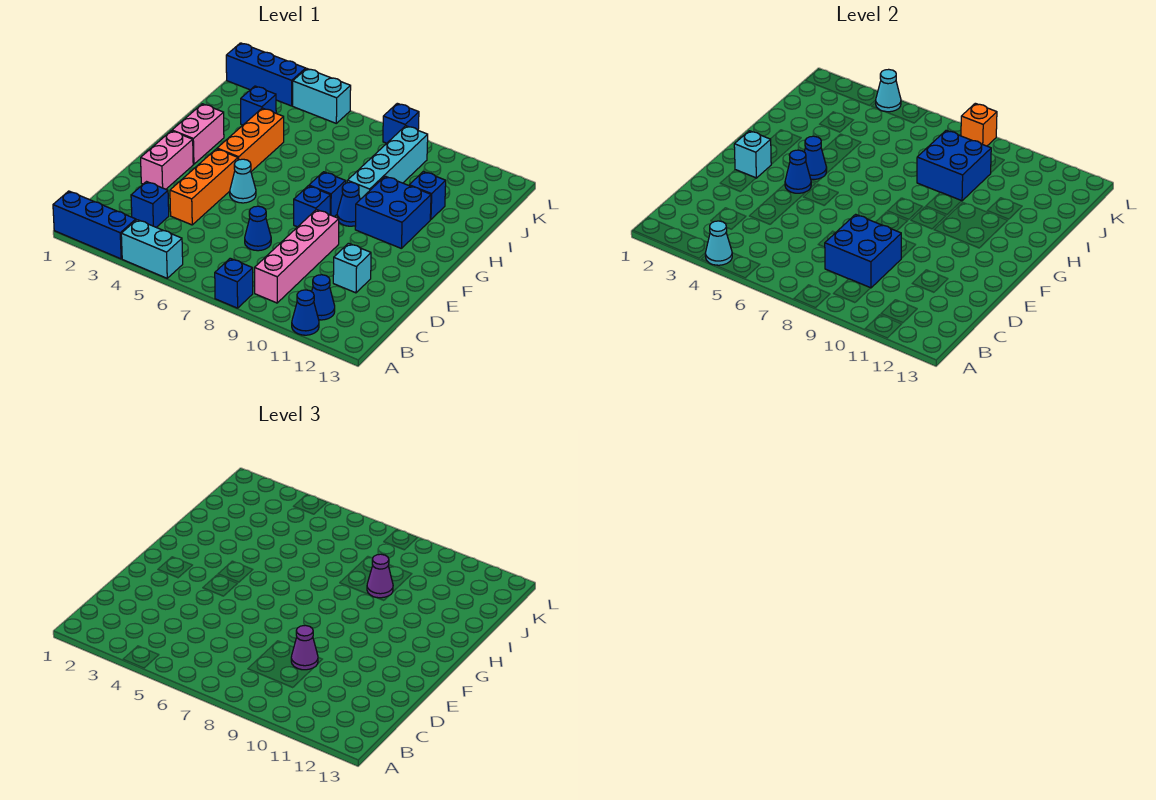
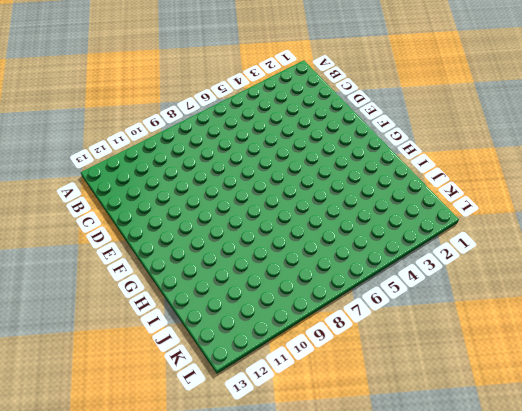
none -> blue brick A1:A3 level 1
none -> cyan brick A4:A5 level 1
none -> blue brick A8 level 1
none -> blue cone A11 level 1

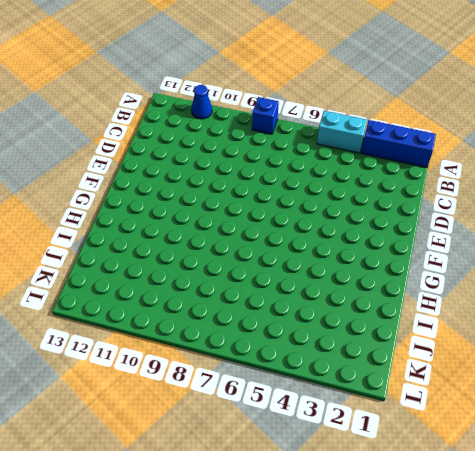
none -> pink brick B9:E9 level 1
none -> blue cone B11 level 1
none -> blue brick C3 level 1
none -> orange brick D4:F4 level 1

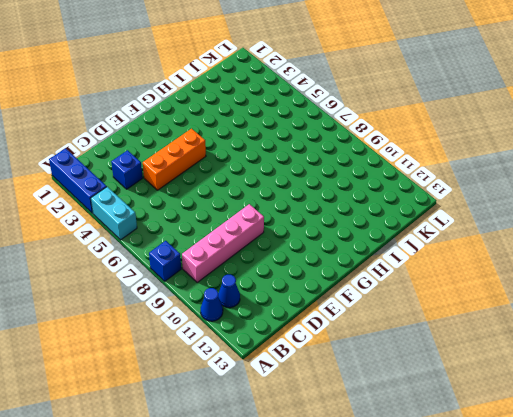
none -> blue cone D7 level 1
none -> cyan brick D11 level 1
none -> pink brick E2:F2 level 1
none -> cyan cone F5 level 1

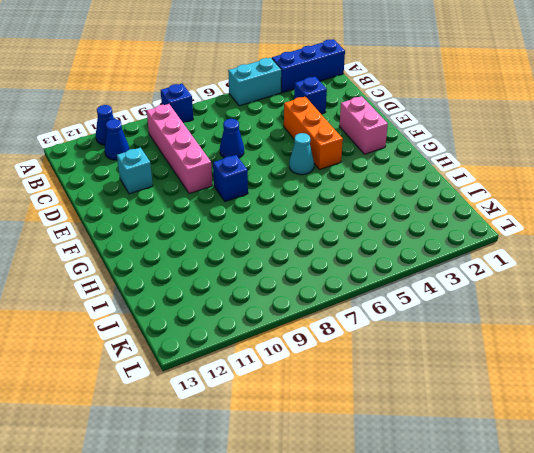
none -> pink brick G2:H2 level 1
none -> orange brick G4:I4 level 1
none -> blue brick G8 level 1
none -> blue cone G9 level 1

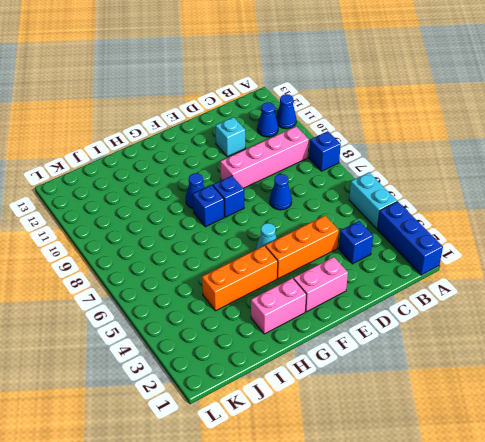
none -> blue brick G10:H11 level 1
none -> cyan brick H9:K9 level 1
none -> blue brick I11 level 1
none -> blue brick J3 level 1

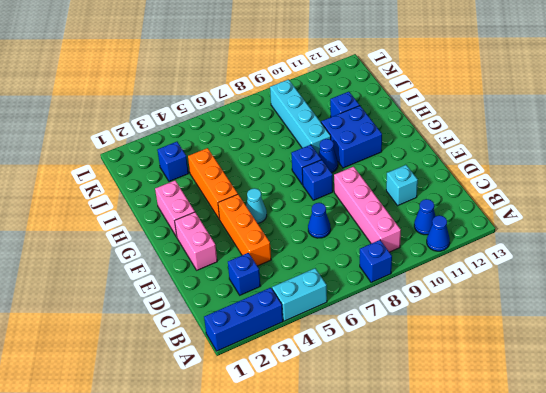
none -> blue brick L1:L3 level 1
none -> cyan brick L4:L5 level 1
none -> blue brick L8 level 1
none -> cyan cone A4 level 2

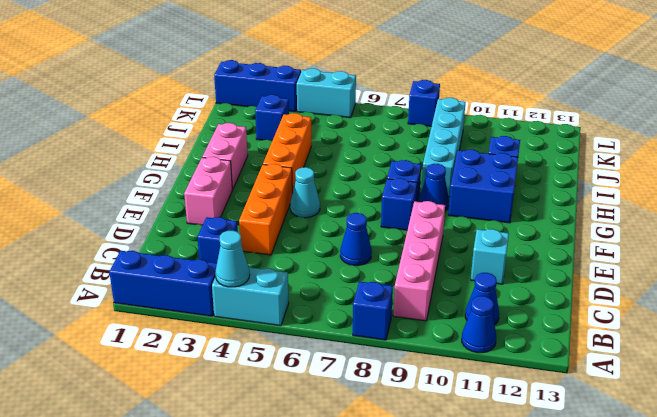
none -> blue brick C8:D9 level 2
none -> cyan brick F2 level 2
none -> blue cone F4 level 2
none -> blue cone G4 level 2

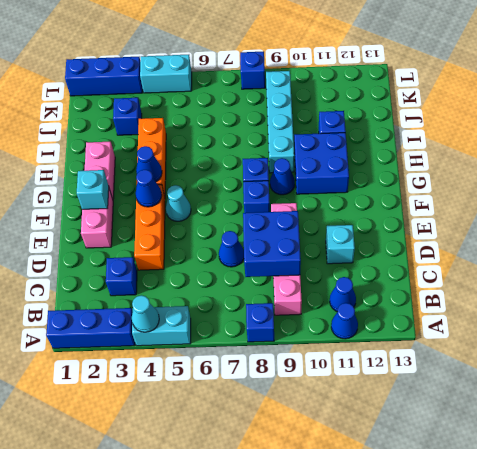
none -> blue brick I8:J9 level 2
none -> cyan cone L4 level 2
none -> orange brick L8 level 2
none -> purple cone D9 level 3

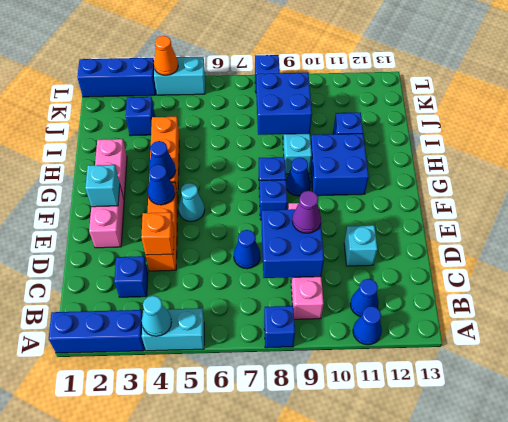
orange brick D4 level 2 -> orange brick L8 level 2
orange cone L4 level 2 -> cyan cone L4 level 2
none -> purple cone I9 level 3

